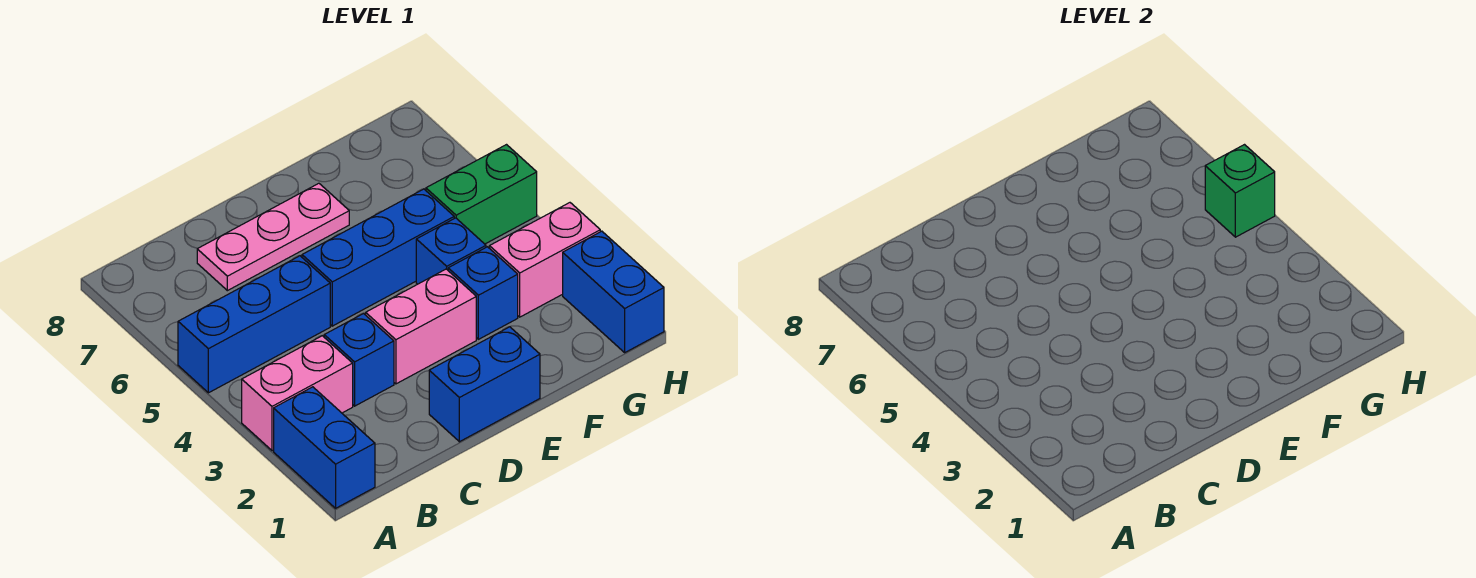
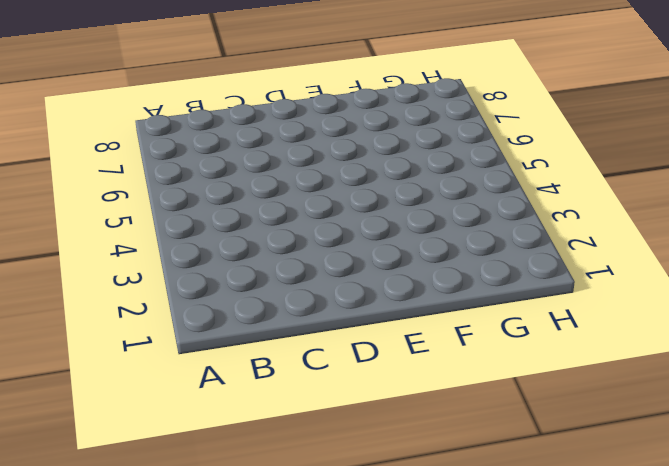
none -> blue brick A1:A2 level 1
none -> pink brick A3:B3 level 1
none -> blue brick A5:C5 level 1

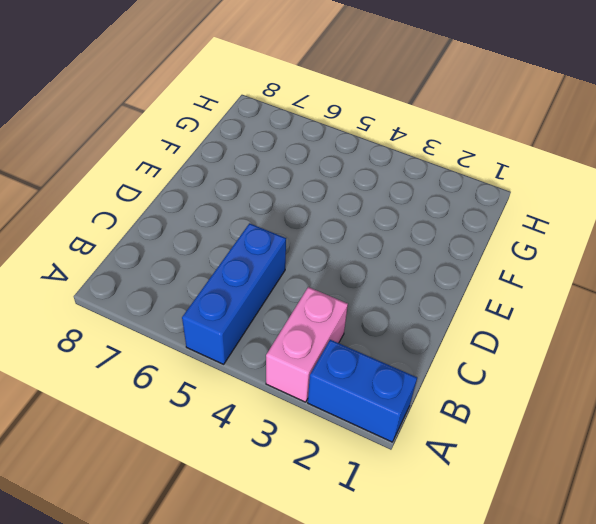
none -> blue brick C3 level 1
none -> pink plate C7:E7 level 1
none -> blue brick D1:E1 level 1

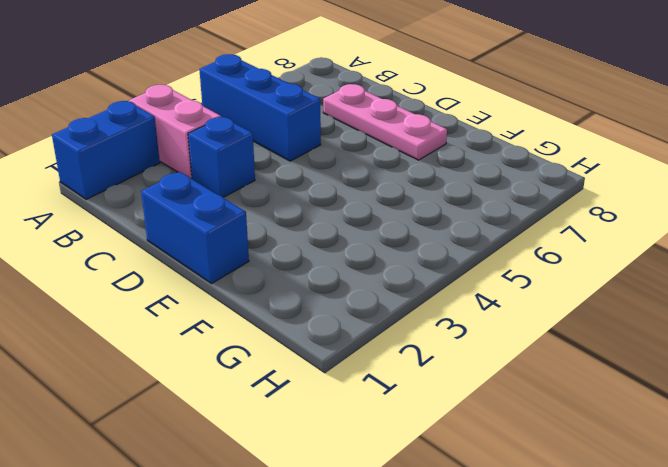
none -> pink brick D3:E3 level 1
none -> blue brick D5:F5 level 1
none -> blue brick F3 level 1

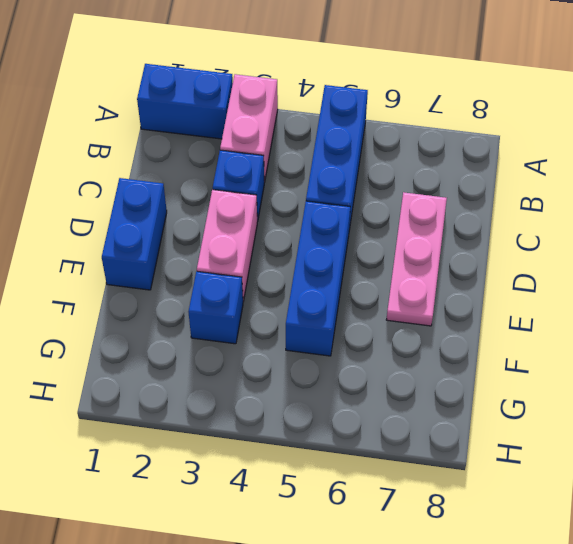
none -> blue brick F4 level 1
none -> pink brick G3:H3 level 1
none -> green brick G5:H5 level 1

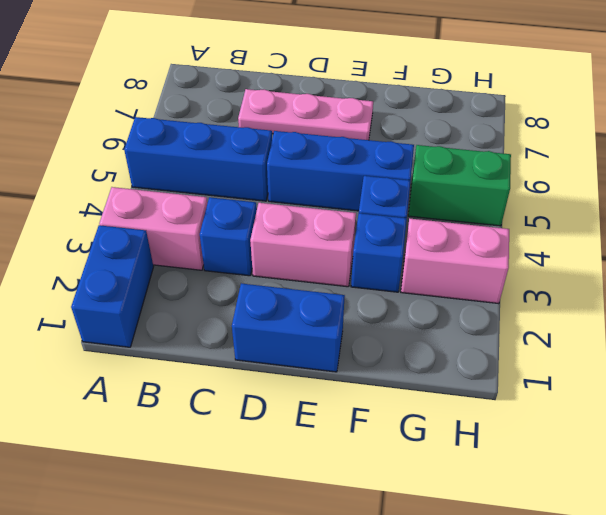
none -> blue brick H1:H2 level 1
none -> green brick H5 level 2

